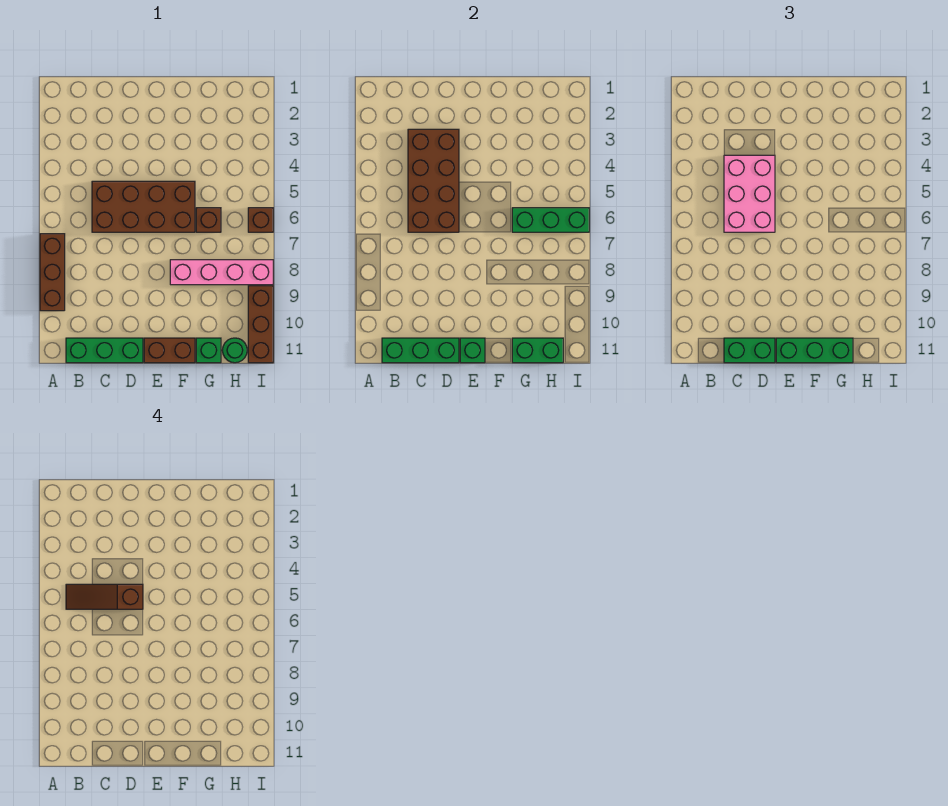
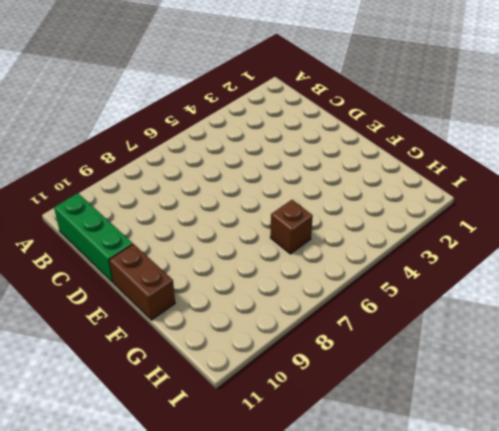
none -> brown brick A7:A9 level 1
none -> brown brick C5:F6 level 1
none -> pink brick F8:I8 level 1

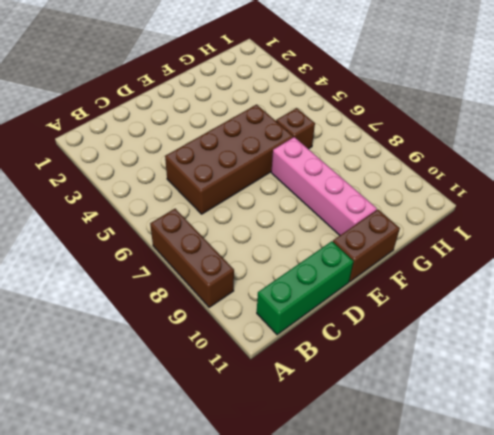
pink brick F7:F10 level 1 -> pink brick F8:I8 level 1
none -> green brick G11 level 1
none -> green round brick H11 level 1
none -> brown brick I6 level 1

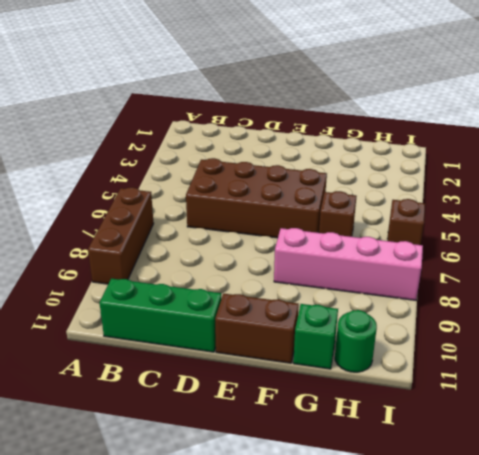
none -> brown brick I9:I11 level 1
none -> green brick B11:D11 level 2
none -> brown brick C3:D6 level 2

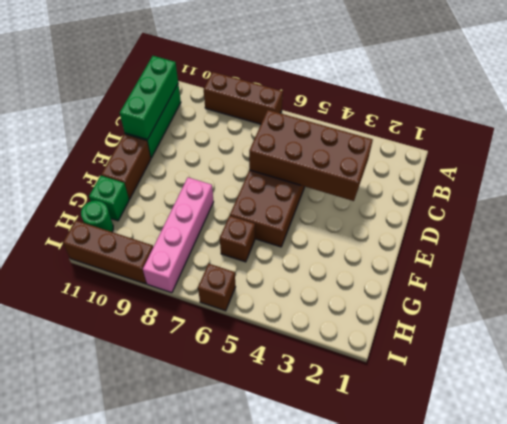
none -> green brick E11 level 2
none -> green brick G6:I6 level 2
none -> green brick G11:H11 level 2

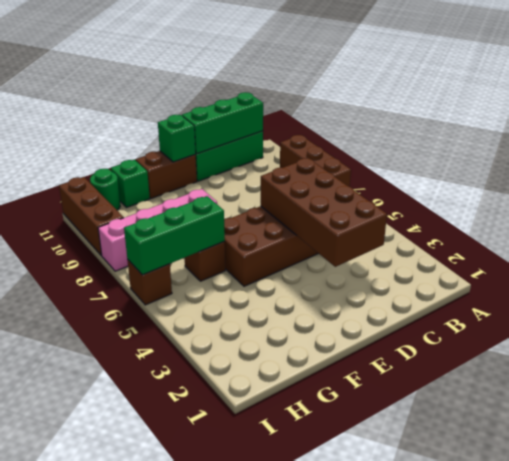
none -> green brick G11:H11 level 2
none -> pink brick C4:D6 level 3
none -> green brick C11:D11 level 3

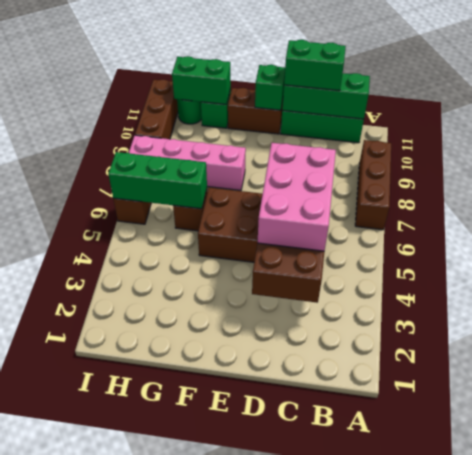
none -> green brick E11:G11 level 3
none -> brown slope B5:D5 level 4 top D

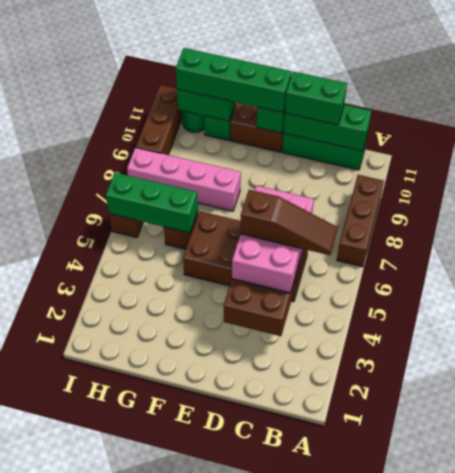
green brick E11:H11 level 3 -> green brick E11:G11 level 3

